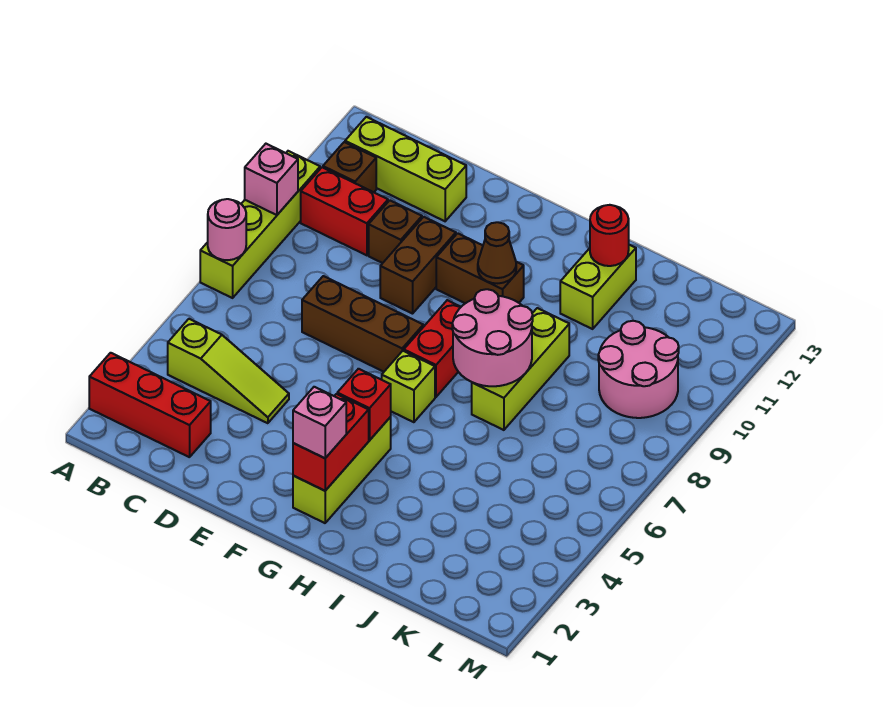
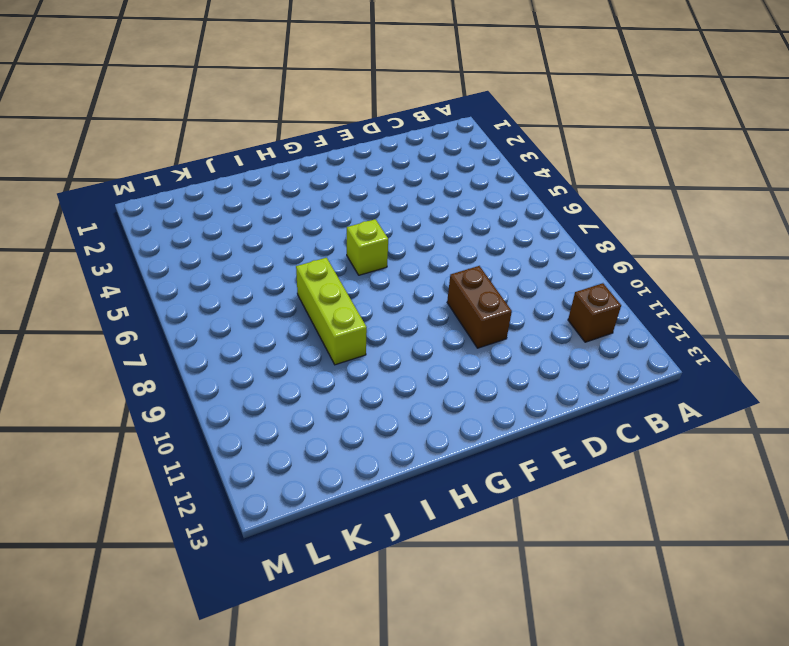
none -> red brick A2:C2 level 1
none -> lime brick A7:A10 level 1
none -> lime slope B4:D4 level 1 top B

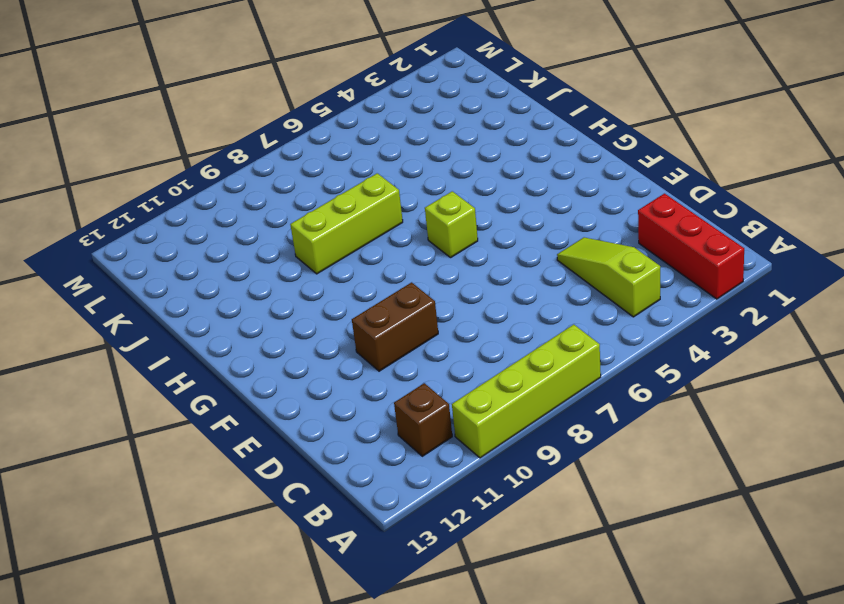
none -> red brick B10:C10 level 1
none -> lime brick B12:D12 level 1
none -> brown brick D7:F7 level 1

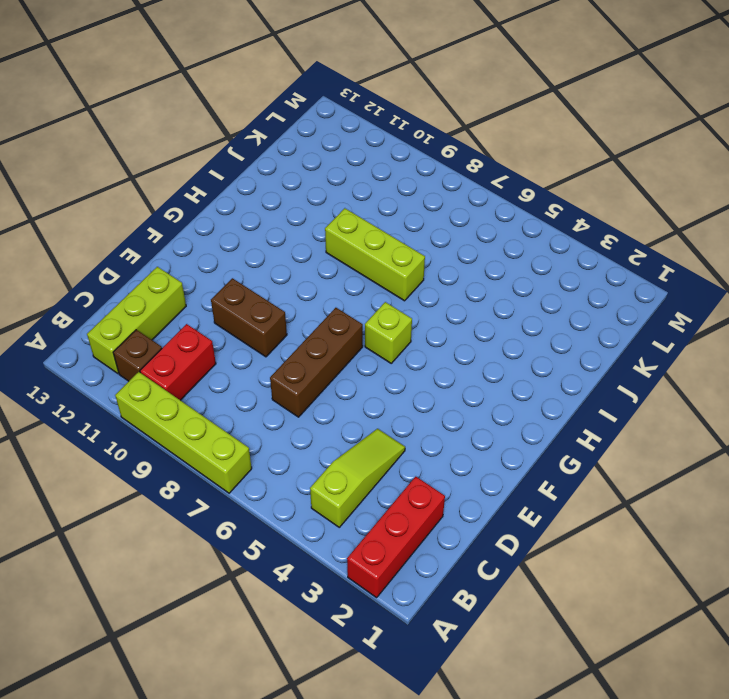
none -> brown brick D10 level 1
none -> brown brick F10:G10 level 1
none -> lime brick G2:G4 level 1

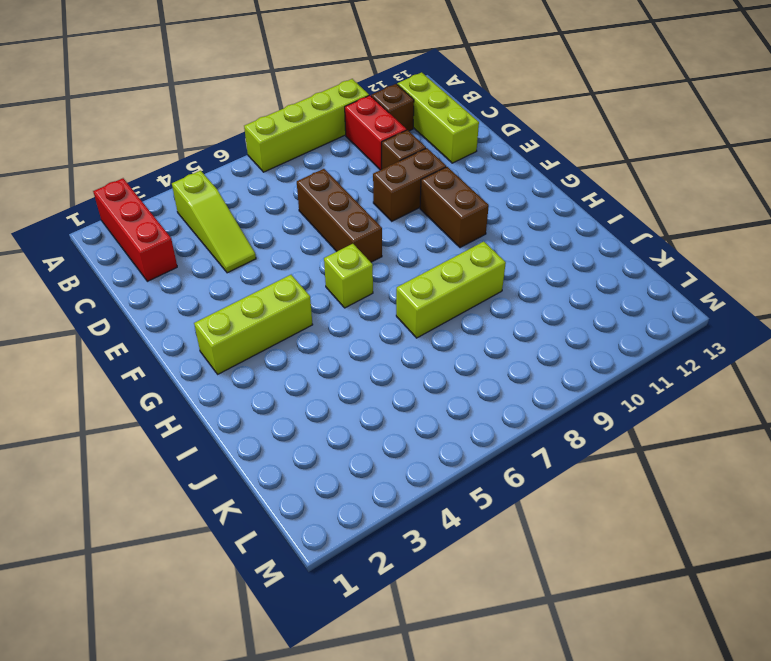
none -> red brick G7:G8 level 1
none -> lime brick I11:I12 level 1
none -> pink round brick K9:L10 level 1

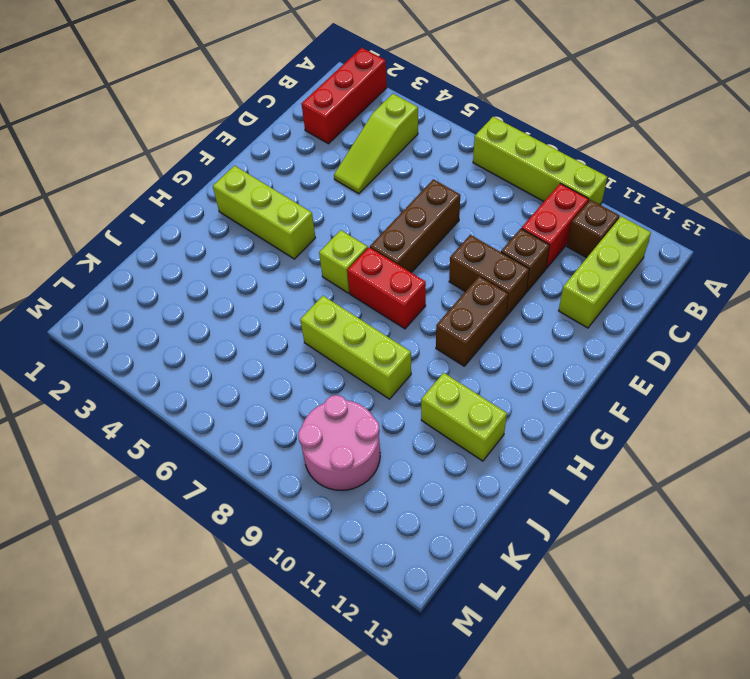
none -> pink round brick A7 level 2
none -> pink brick A9 level 2
none -> red brick G2:G3 level 2

